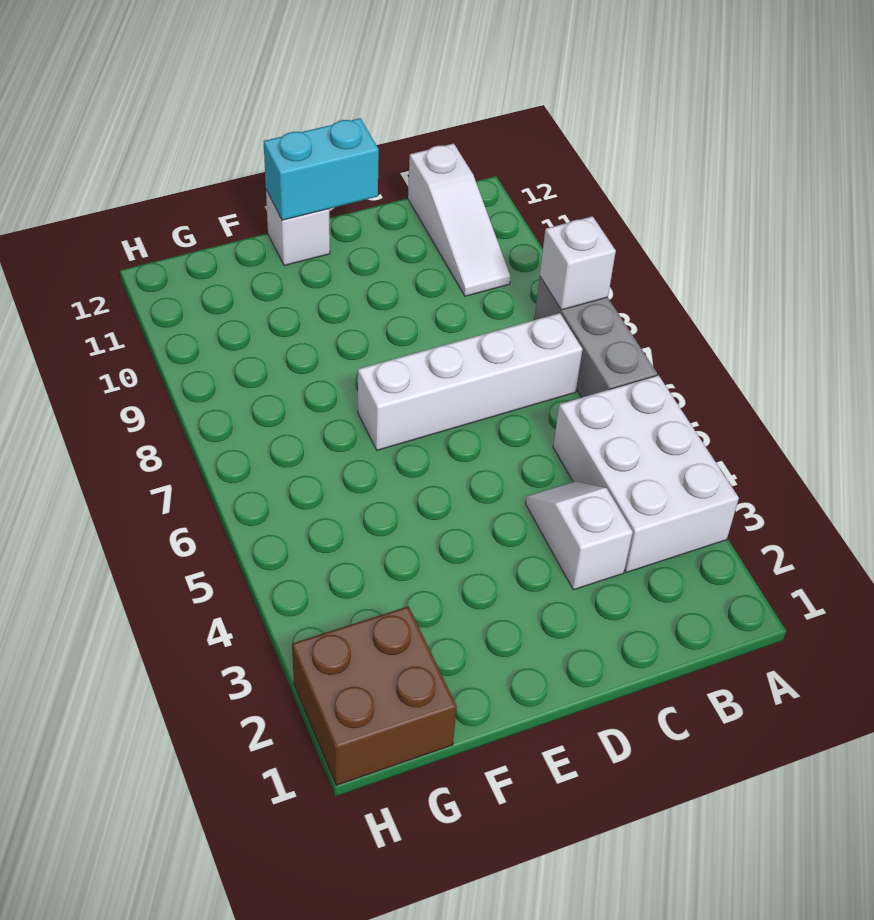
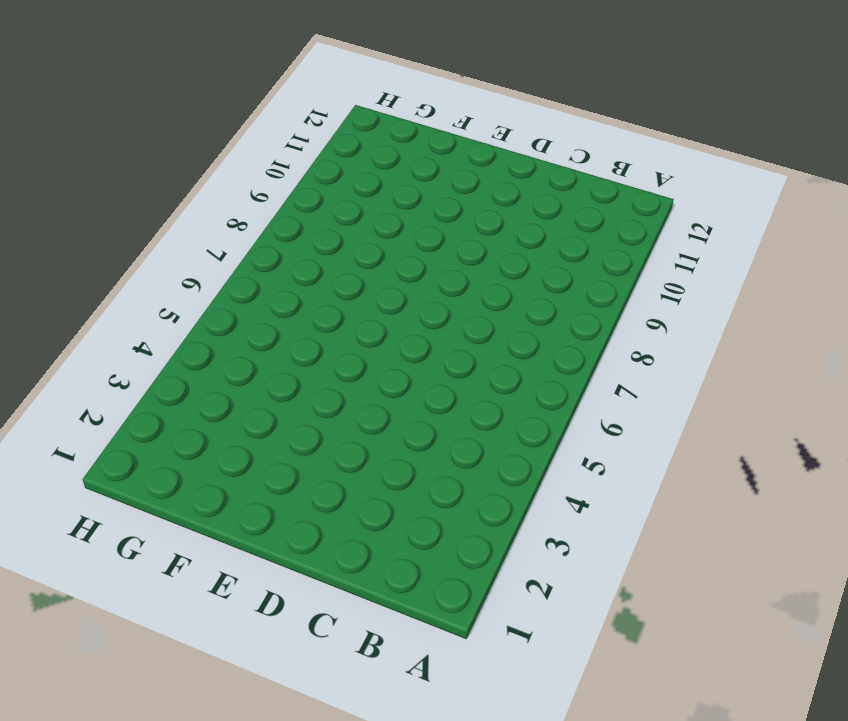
none -> white brick A3:B5 level 1
none -> grey brick A6:A8 level 1

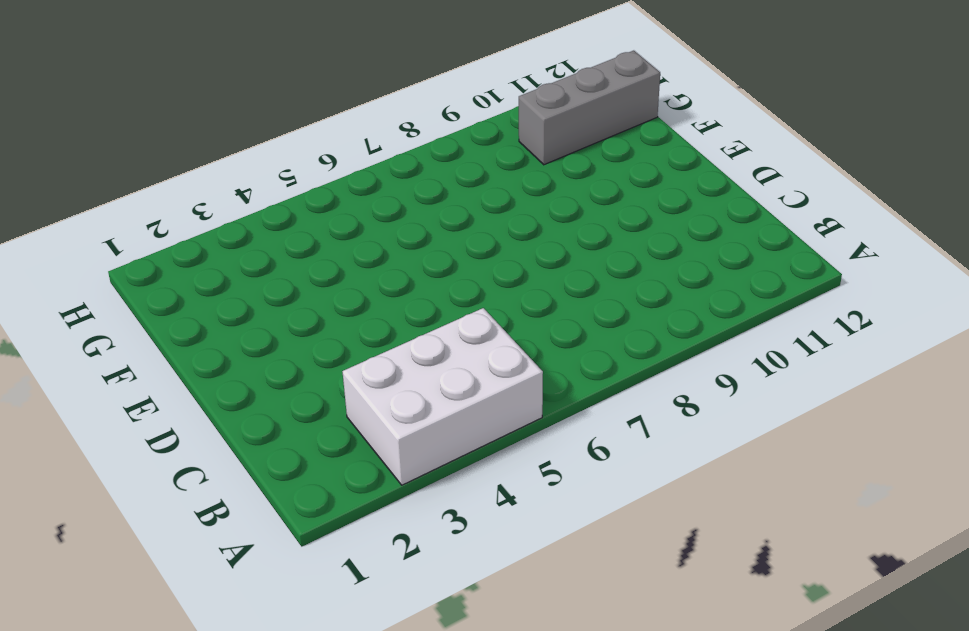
grey brick G10:G12 level 1 -> grey brick A6:A8 level 1
none -> white brick B7:E7 level 1
none -> white slope B10:B12 level 1 top 12

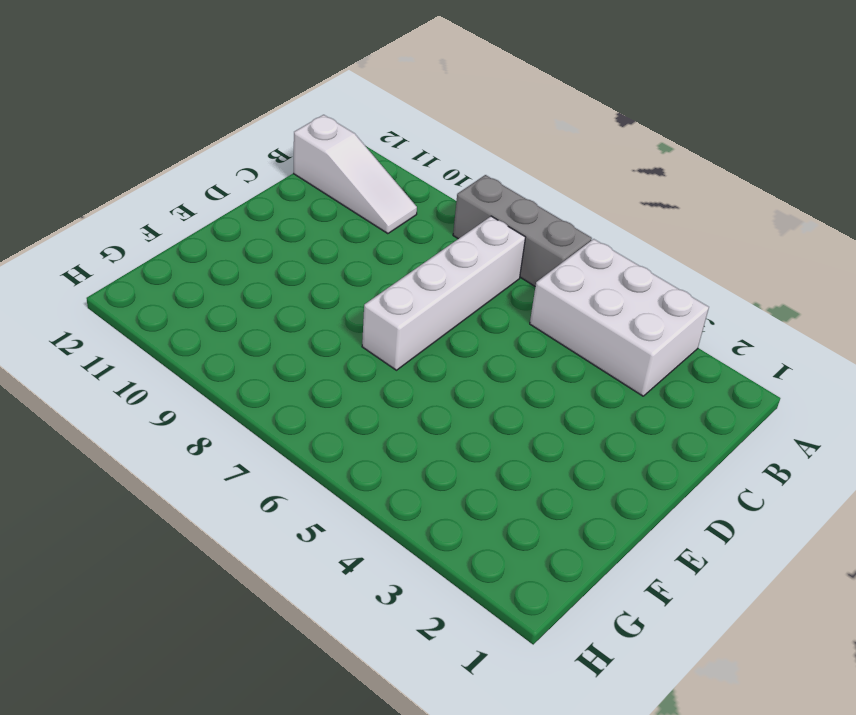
none -> white slope C3:C4 level 1 top 3
none -> white brick E12 level 1

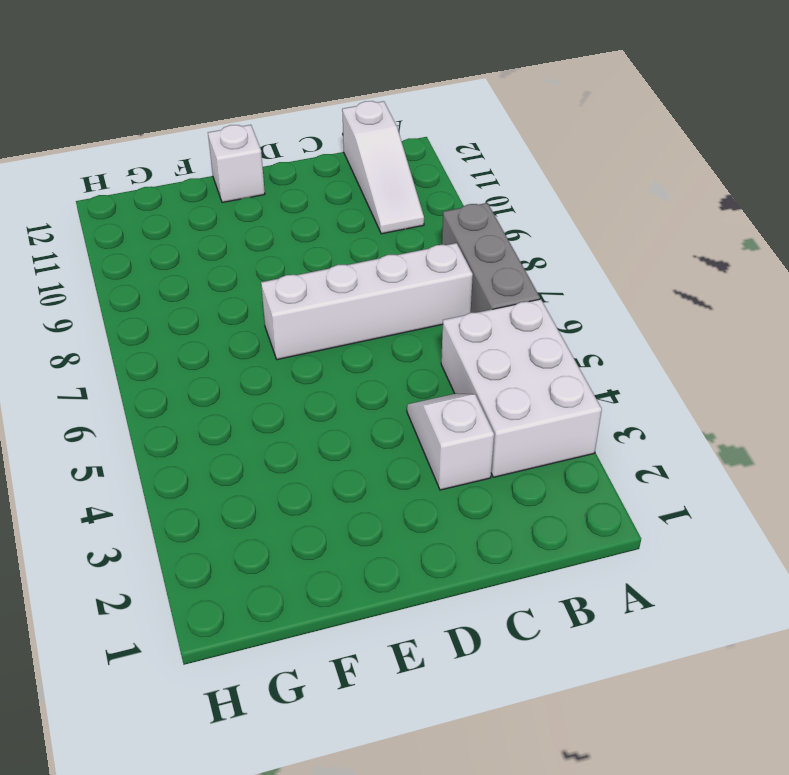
none -> brown brick G1:H2 level 1
none -> white brick A8 level 2

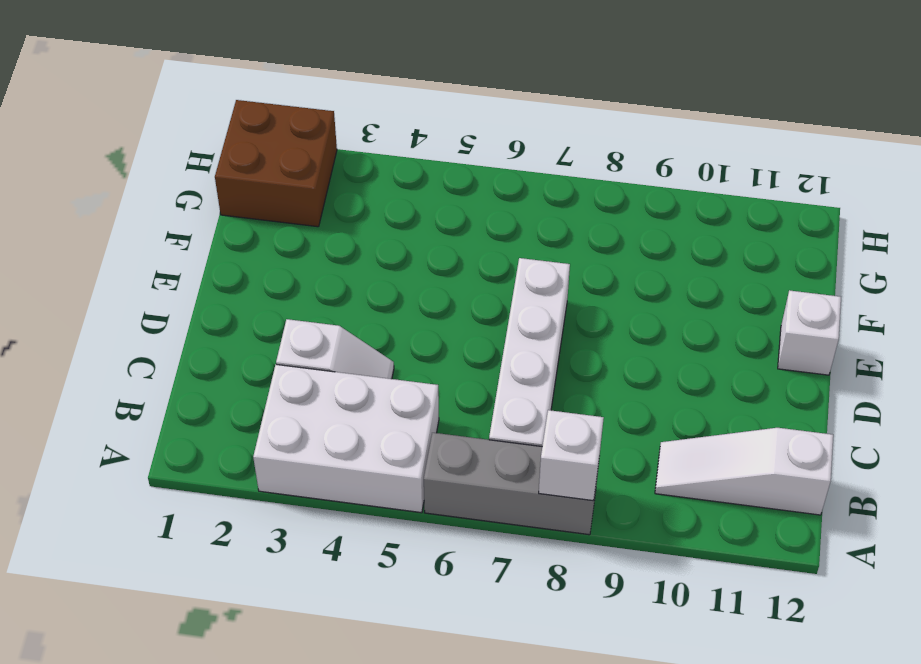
none -> cyan brick D12:E12 level 2

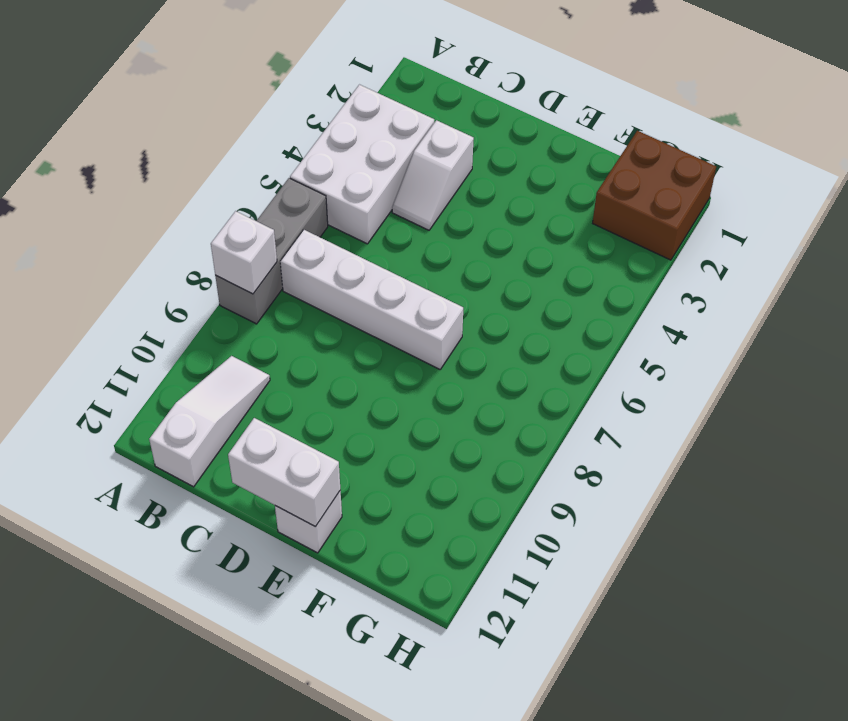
white brick D12:E12 level 2 -> cyan brick D12:E12 level 2

